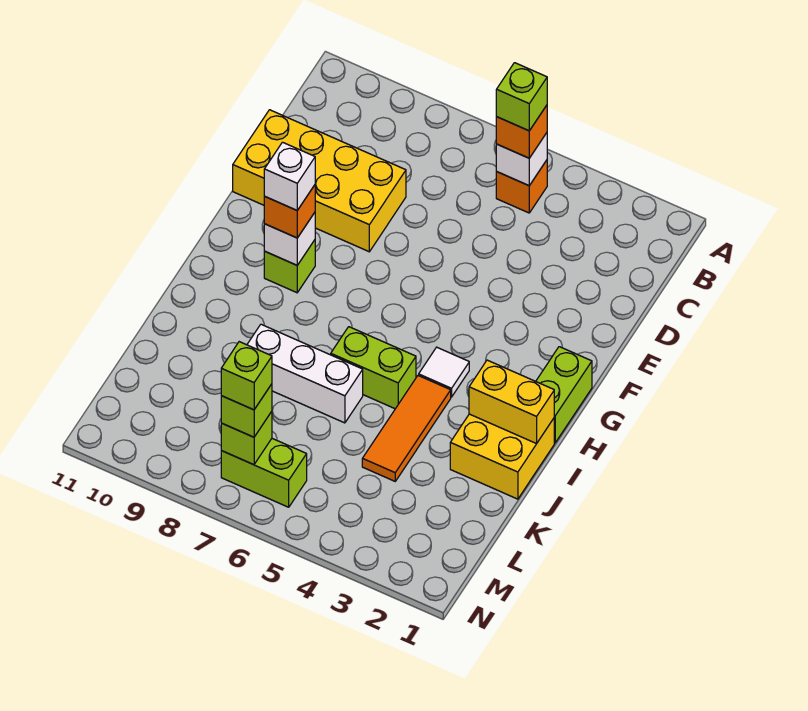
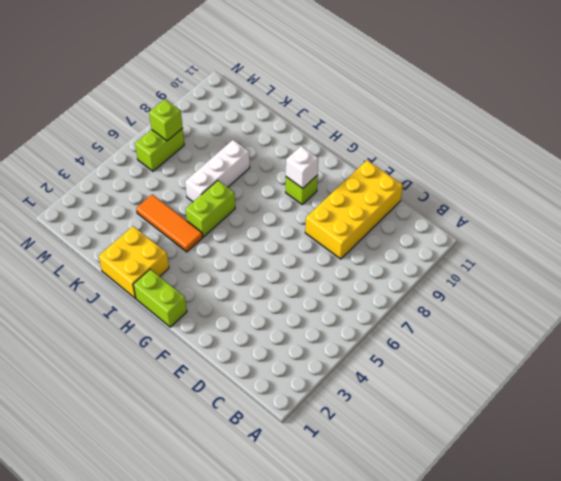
none -> orange brick B5 level 1
none -> white tile H4 level 1
none -> white brick B5 level 2

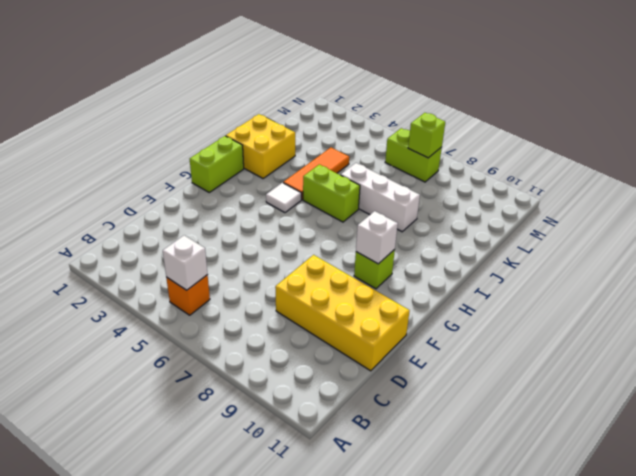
none -> yellow brick I1:I2 level 2
none -> orange brick B5 level 3
none -> orange brick G9 level 3

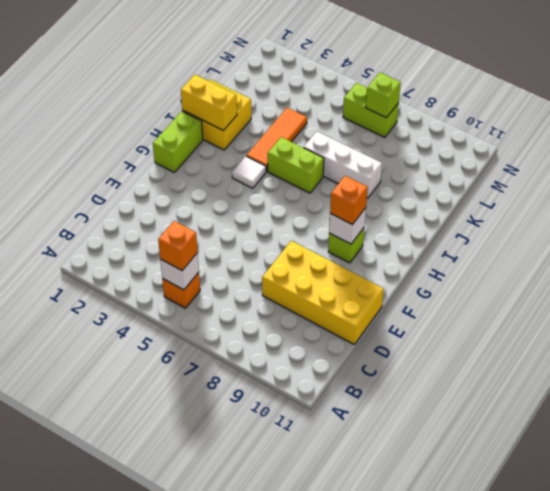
none -> lime brick M7 level 3
none -> lime brick B5 level 4
none -> white brick G9 level 4

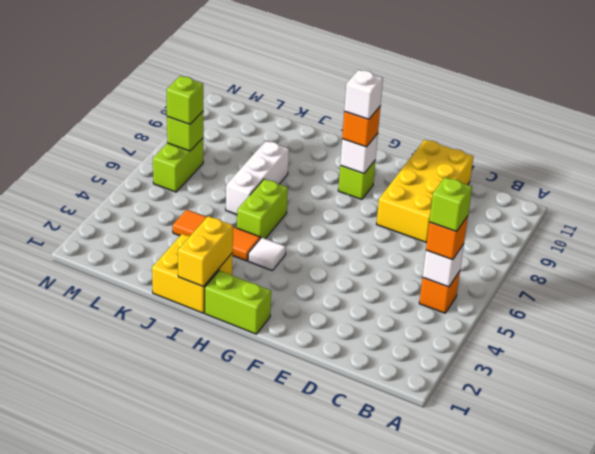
none -> lime brick M7 level 4

